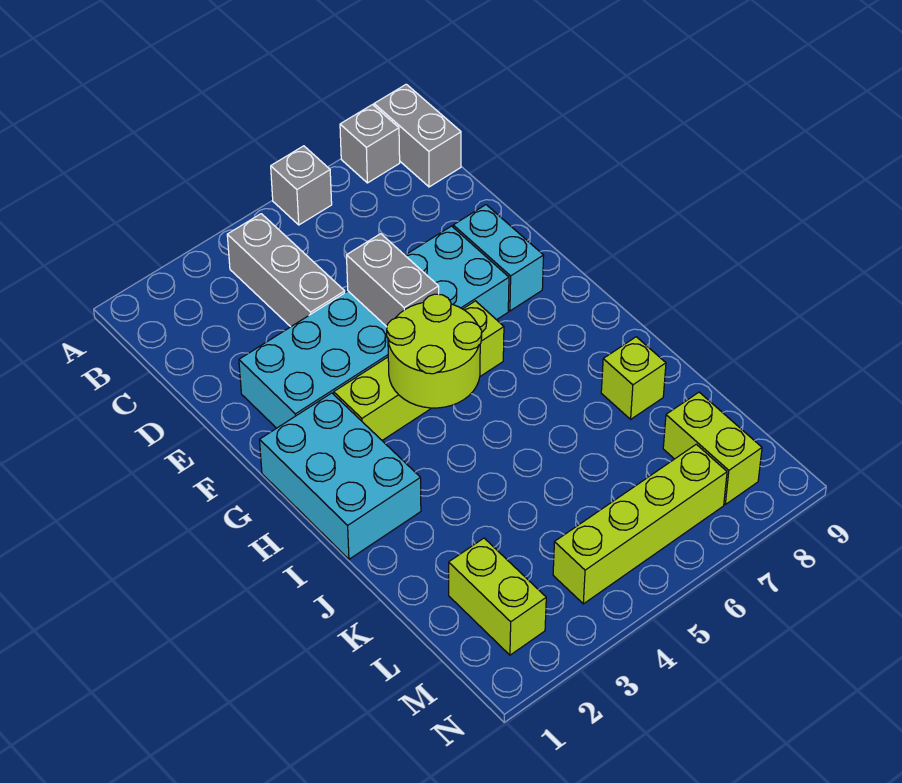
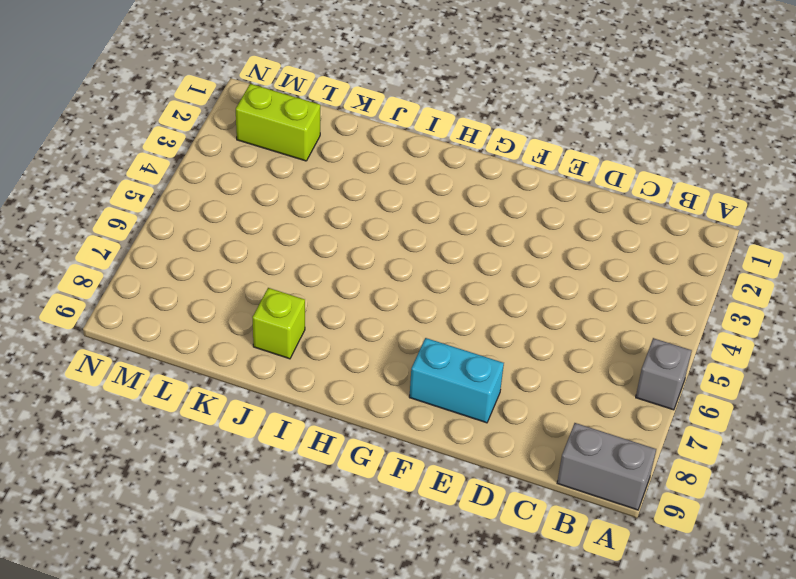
none -> grey brick A8 level 1
none -> grey brick B4:D4 level 1
none -> cyan brick E2:F7 level 1

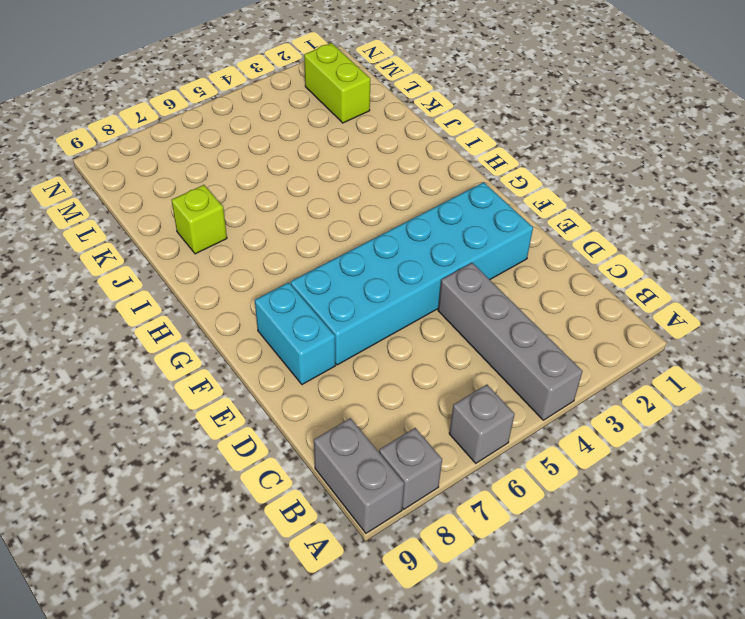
grey brick A4:D4 level 1 -> grey brick B4:D4 level 1
none -> cyan brick G1:I2 level 1
none -> lime brick G3:G6 level 1
none -> lime brick L8:M8 level 1

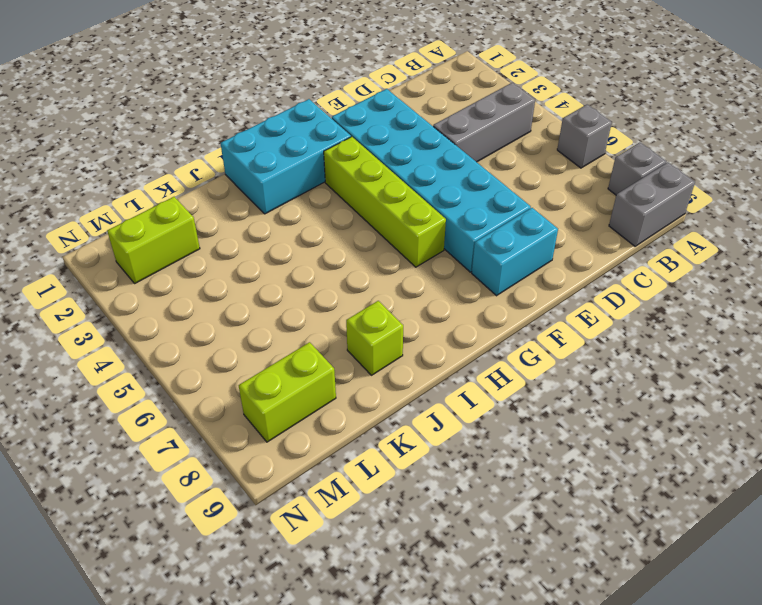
none -> lime brick M4:M7 level 1
none -> grey brick E5:F5 level 2
none -> lime round brick G4:H5 level 2

